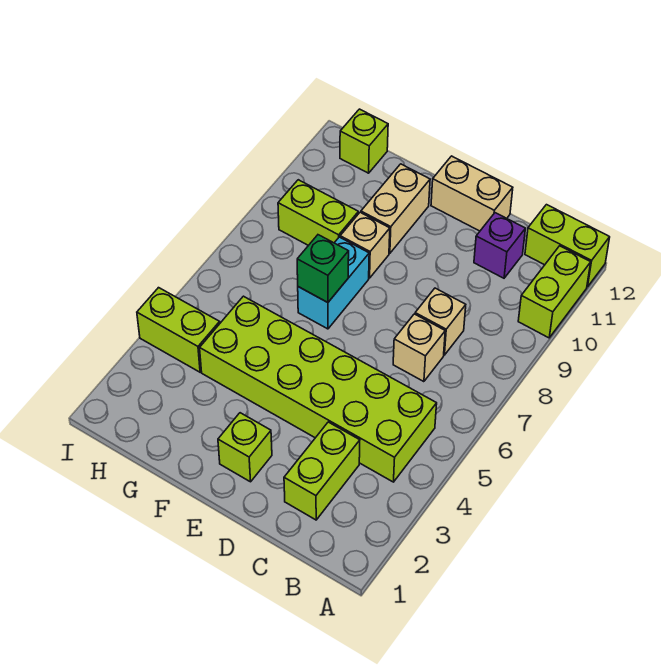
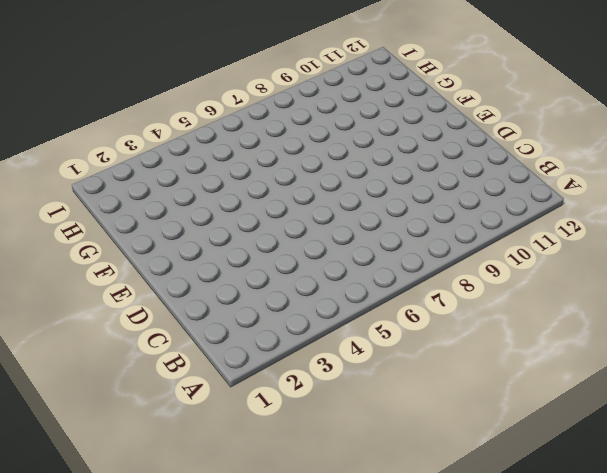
none -> lime brick A10:A11 level 1
none -> lime brick A12:B12 level 1
none -> lime brick B4:G5 level 1

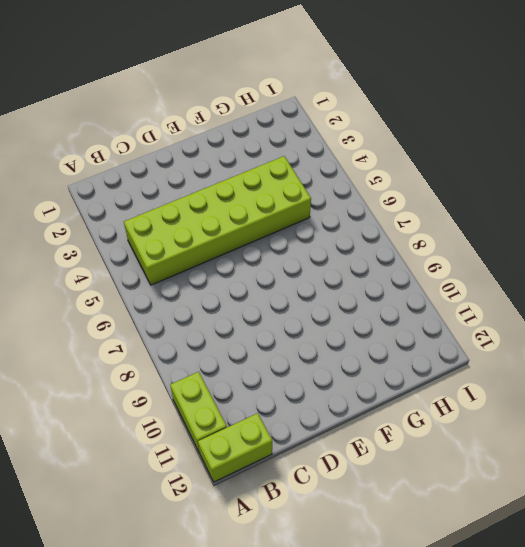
none -> lime brick C2:C3 level 1
none -> tan brick C7 level 1
none -> tan brick C8 level 1

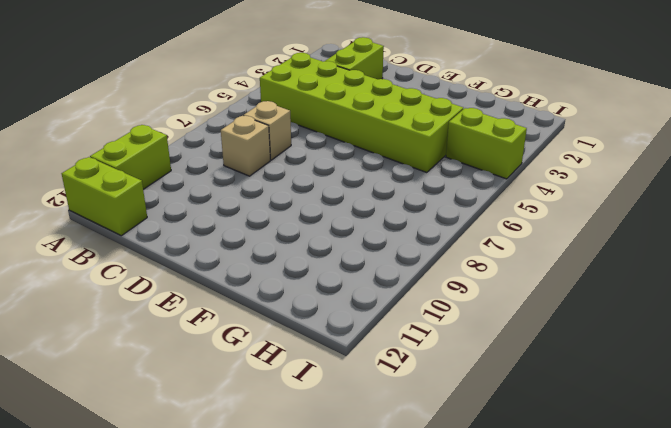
none -> purple brick C11 level 1
none -> tan brick D12:E12 level 1
none -> lime brick E2 level 1

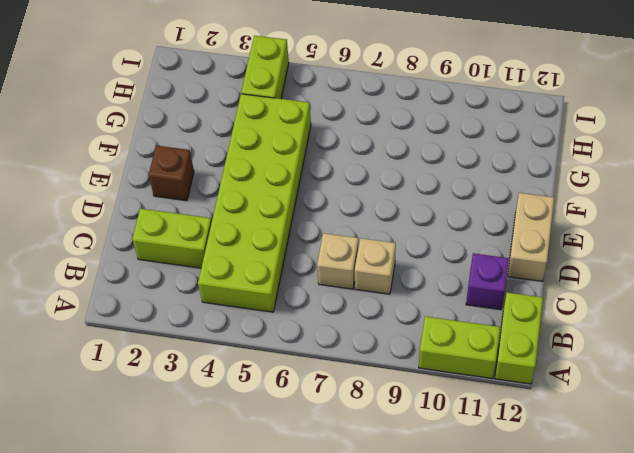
brown brick E2 level 1 -> lime brick E2 level 1
none -> cyan brick F7:F8 level 1
none -> tan brick F9 level 1
none -> tan brick F10:F11 level 1

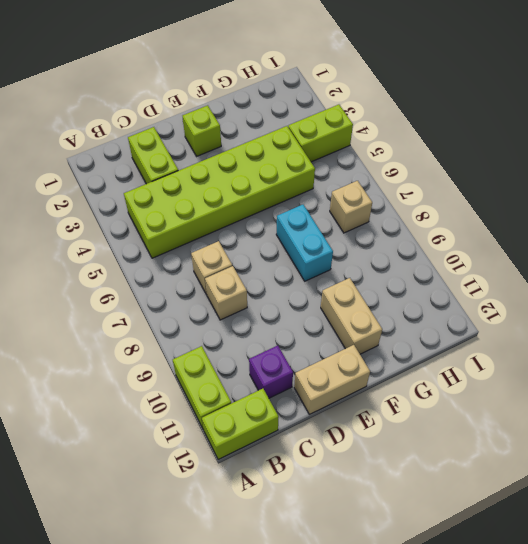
tan brick H7 level 1 -> tan brick F9 level 1
none -> lime brick G9:H9 level 1
none -> lime brick H12 level 1
none -> green brick F7 level 2

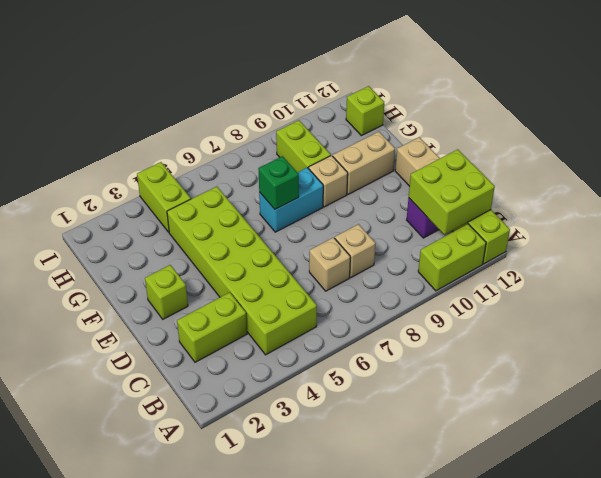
lime brick B11:C12 level 2 -> none

